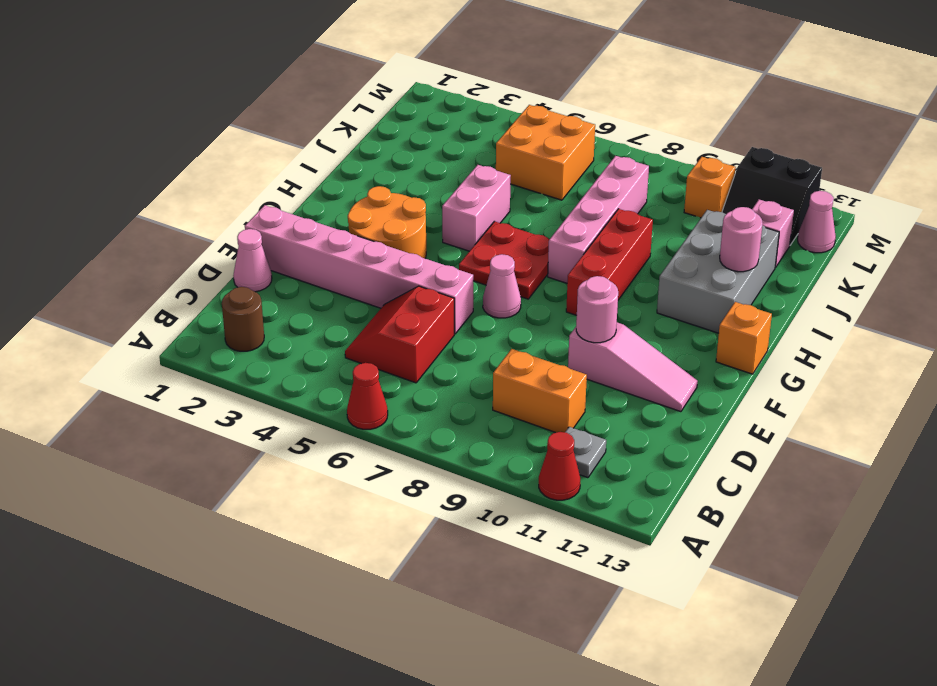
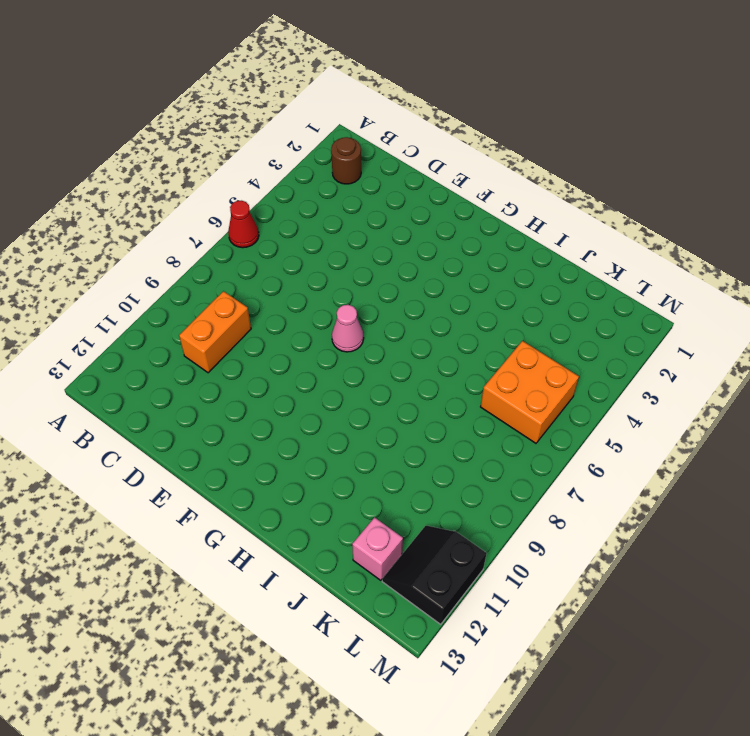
none -> red cone A11 level 1
none -> grey plate B11 level 1
none -> red slope C5:D6 level 1 top 6

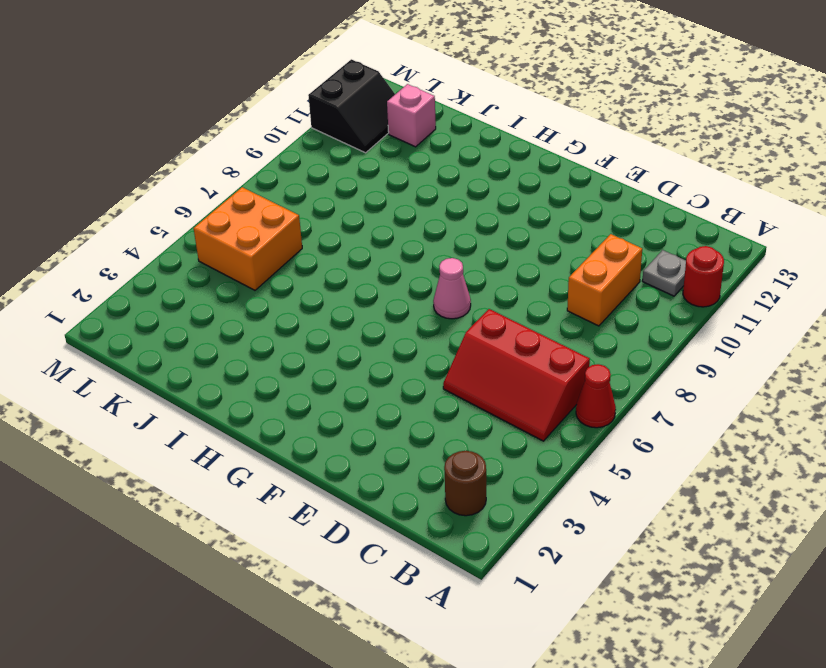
red round brick A11 level 1 -> red cone A11 level 1
red slope B5:D6 level 1 top 6 -> red slope C5:D6 level 1 top 6
none -> pink cone D1 level 1
none -> pink brick E1:E6 level 1
none -> pink slope E10:E12 level 1 top 10

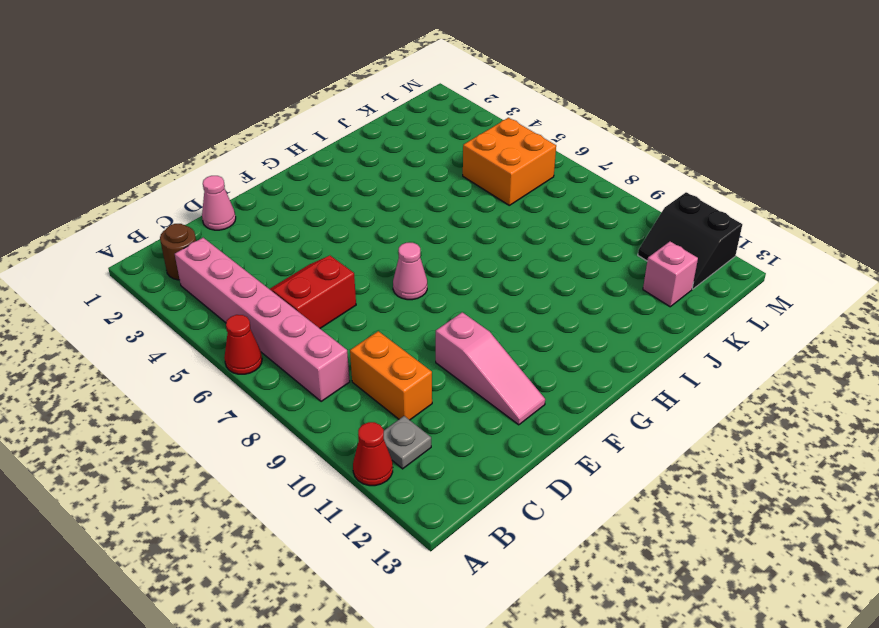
pink brick B3:B8 level 1 -> pink brick E1:E6 level 1
none -> orange round brick F3:G4 level 1
none -> red plate G6:H7 level 1
none -> red brick G9:I9 level 1

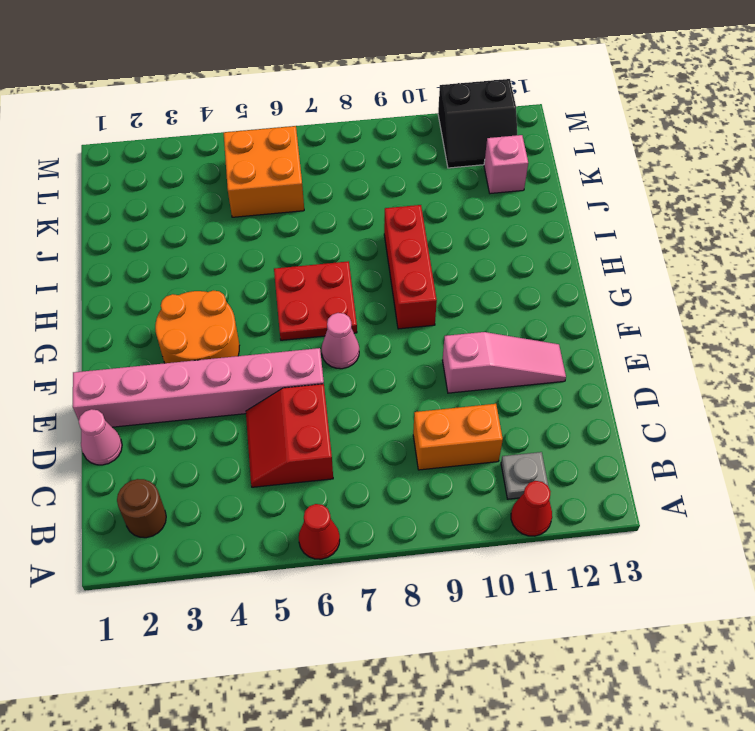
none -> orange brick G13 level 1
none -> pink brick H5:I5 level 1
none -> pink brick H8:K8 level 1

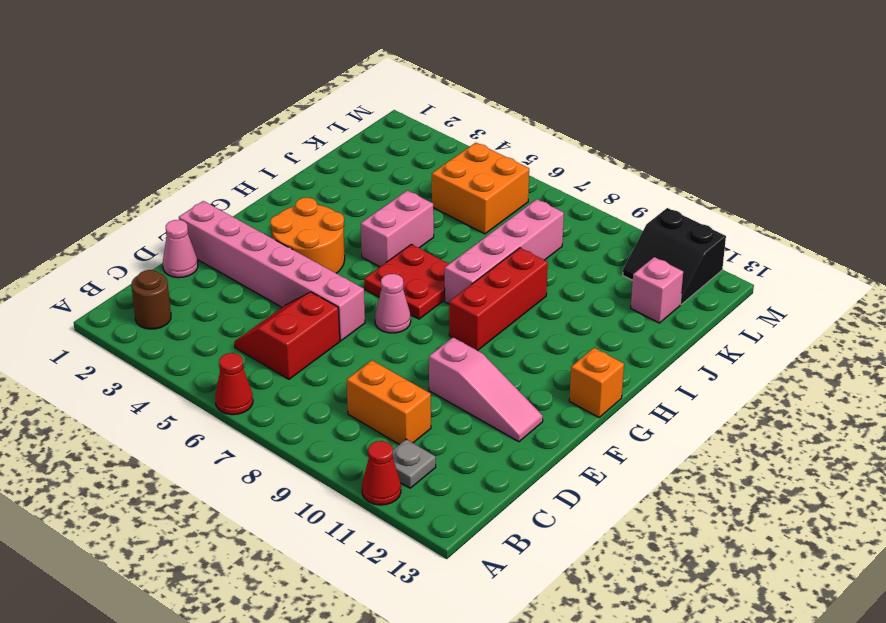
none -> grey brick H11:J12 level 1
none -> orange brick L10 level 1
none -> pink cone L13 level 1

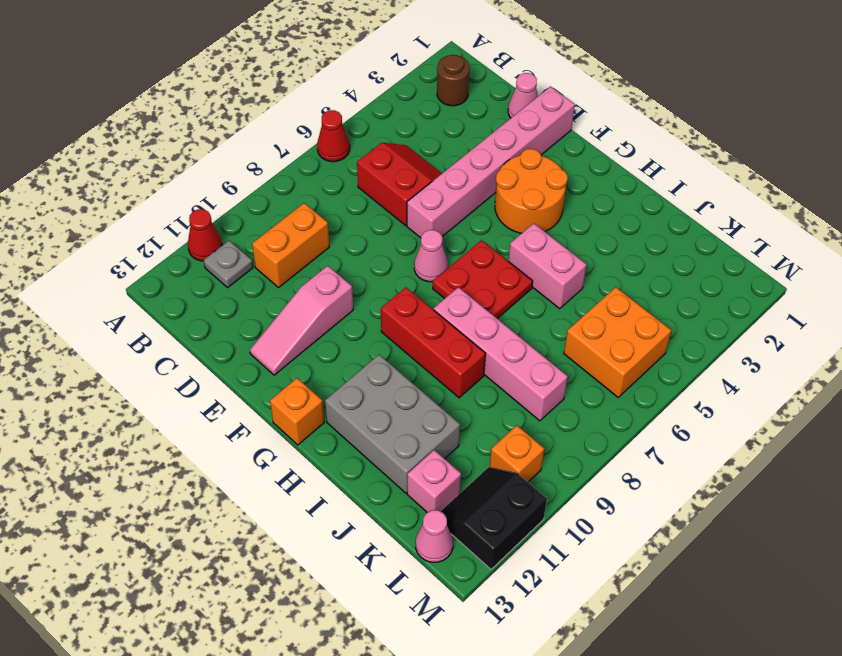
none -> pink round brick E10 level 2
none -> pink round brick I12 level 2

